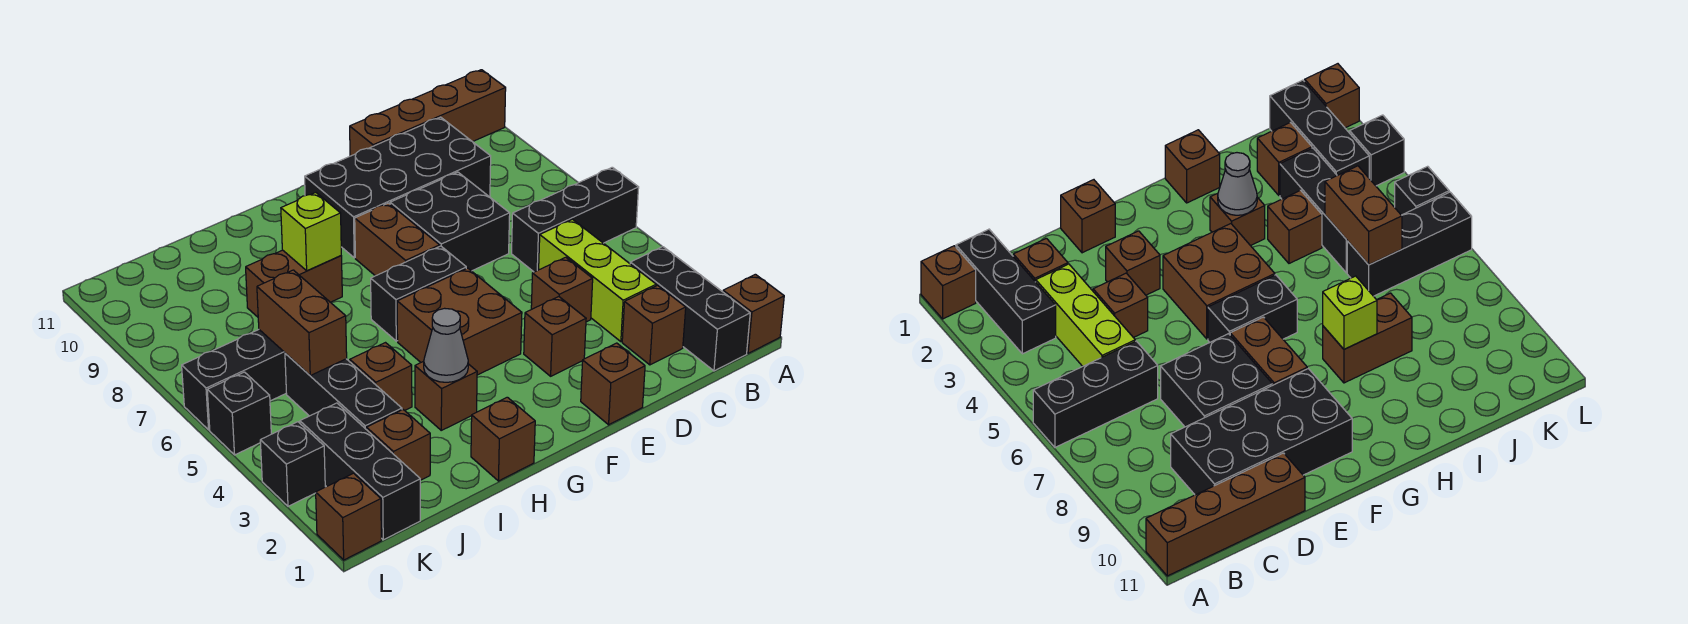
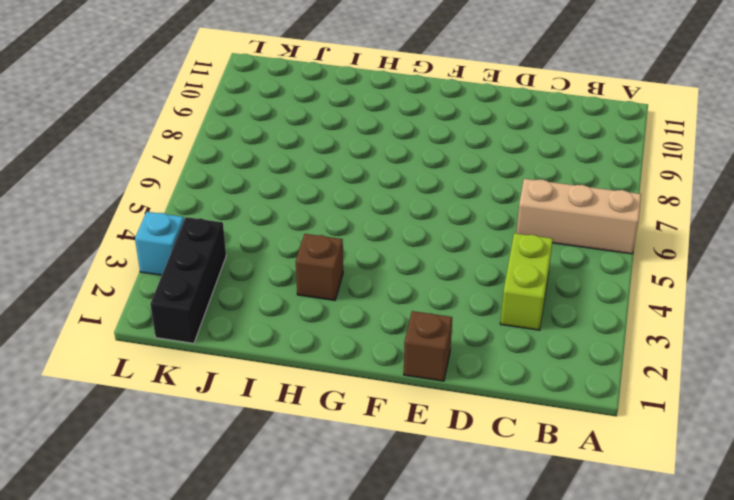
tan brick A6:C6 level 1 -> black brick A6:C6 level 1
lime brick C3:C4 level 1 -> lime brick C3:C5 level 1
cyan brick L3 level 1 -> black brick L3 level 1
none -> brown brick A1 level 1
none -> brown brick A11:D11 level 1
none -> black brick B1:B3 level 1

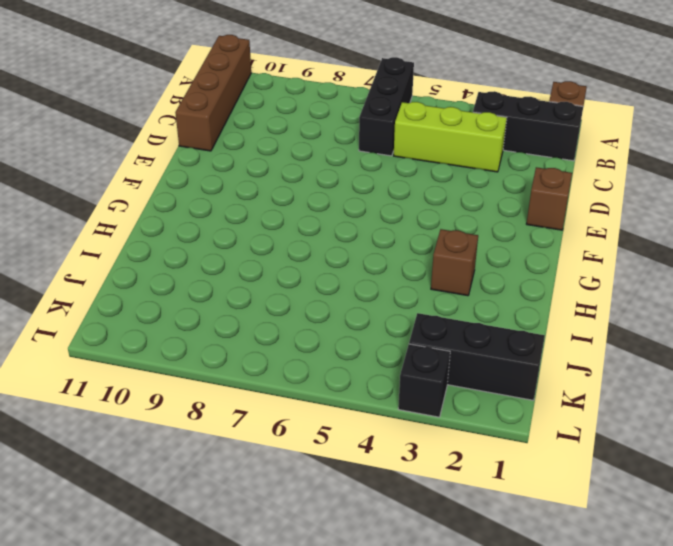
none -> brown brick C2 level 1
none -> black brick C9:F10 level 1
none -> brown brick D4 level 1

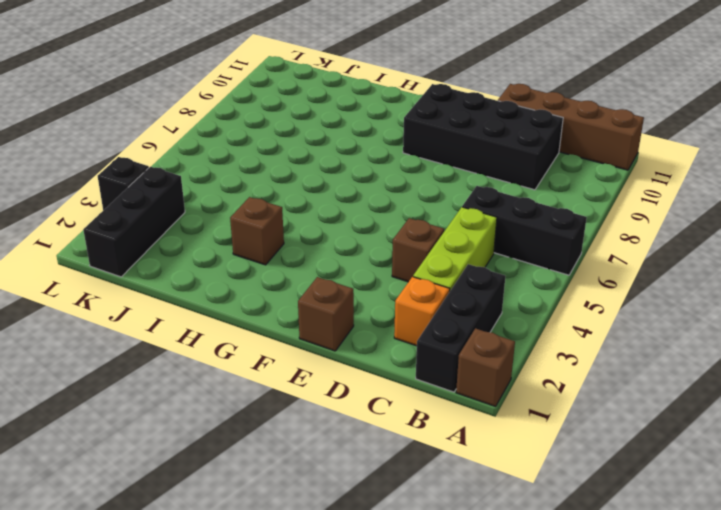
orange brick C2 level 1 -> brown brick C2 level 1
none -> black brick D7:E8 level 1
none -> brown brick E3 level 1
none -> brown brick F4:G5 level 1

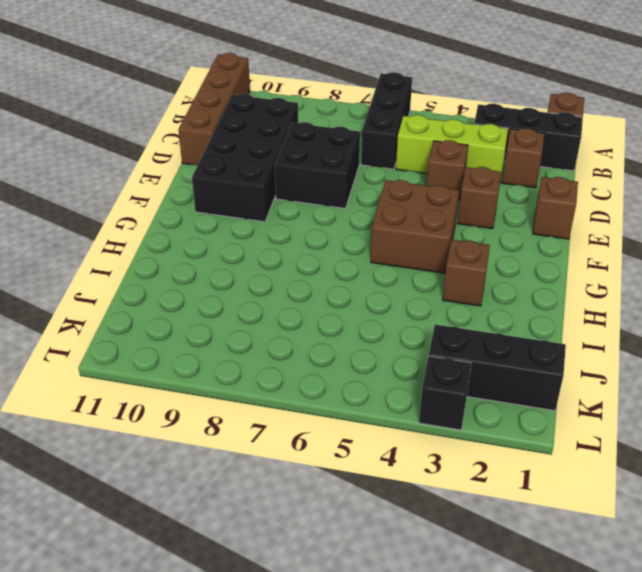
none -> black brick F6:G6 level 1
none -> brown brick F7:F8 level 1
none -> brown brick H1 level 1

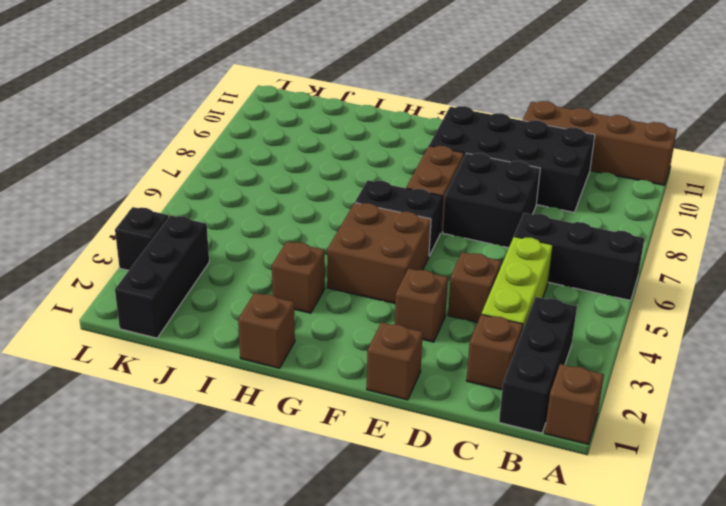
none -> brown brick H8:I8 level 1
none -> brown brick I4 level 1
none -> brown brick J2 level 1

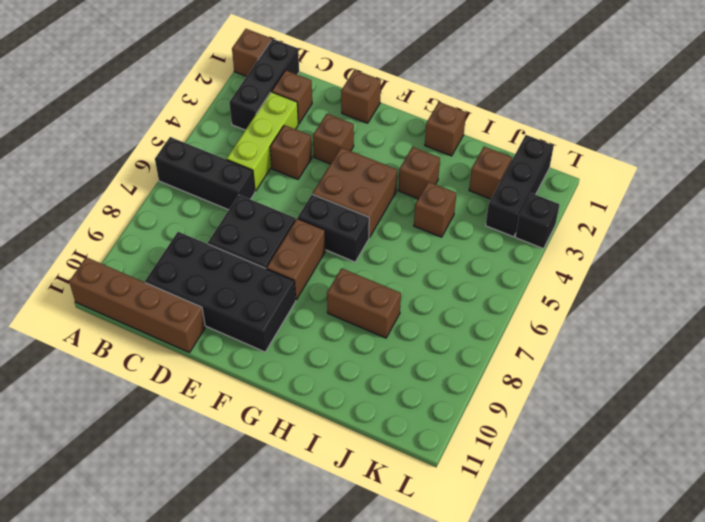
none -> black brick J3:J5 level 1
none -> black brick J6:L6 level 1
none -> brown brick L1 level 1

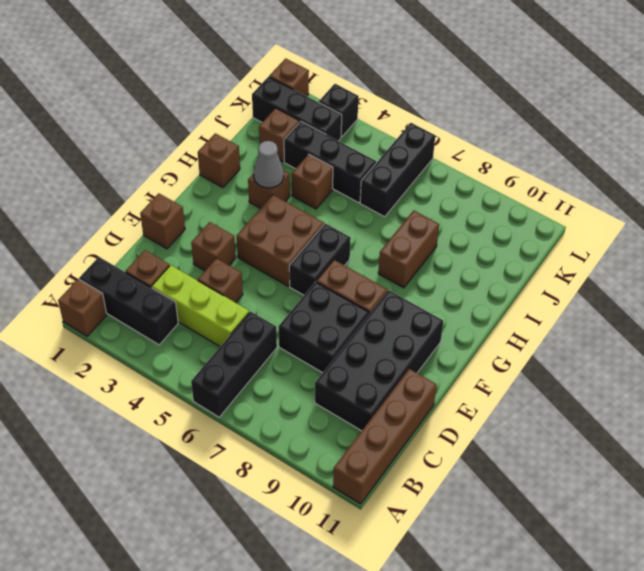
none -> black brick L5 level 1
none -> lime brick H8 level 2
none -> brown brick J5:J6 level 2

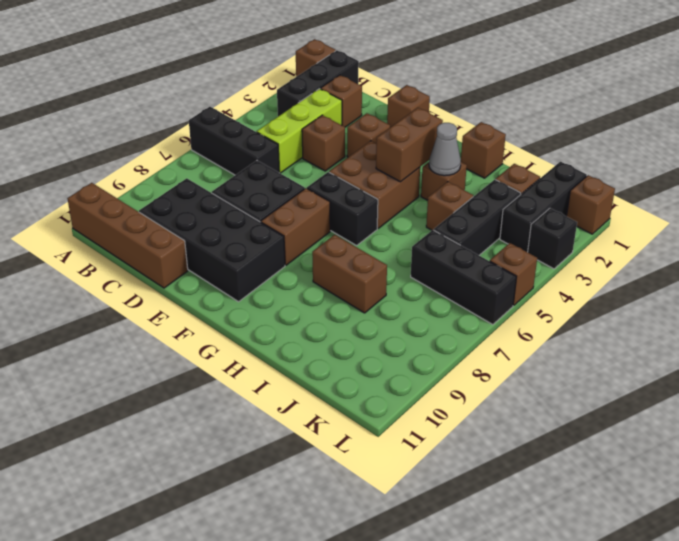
brown brick G3:G4 level 2 -> brown brick J5:J6 level 2
brown brick L5 level 1 -> black brick L5 level 1
none -> lime brick H8 level 2

